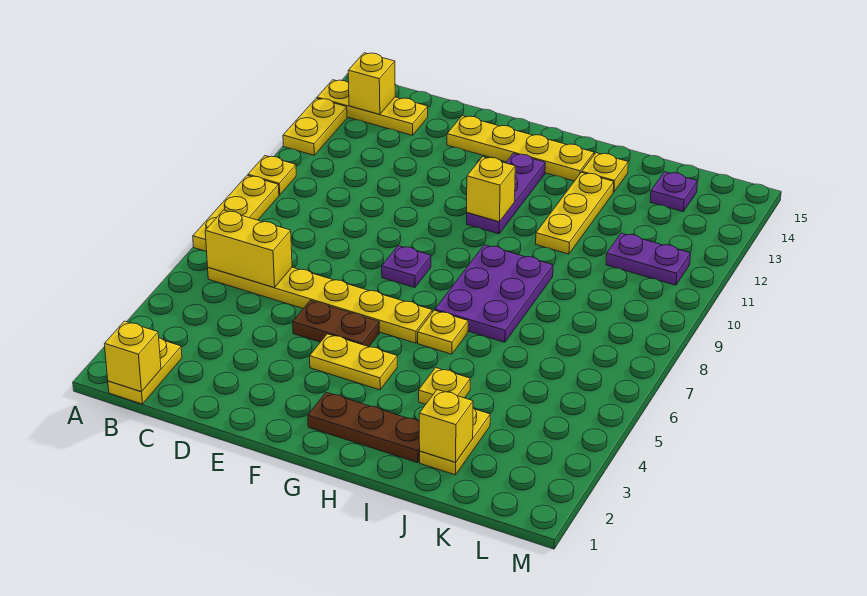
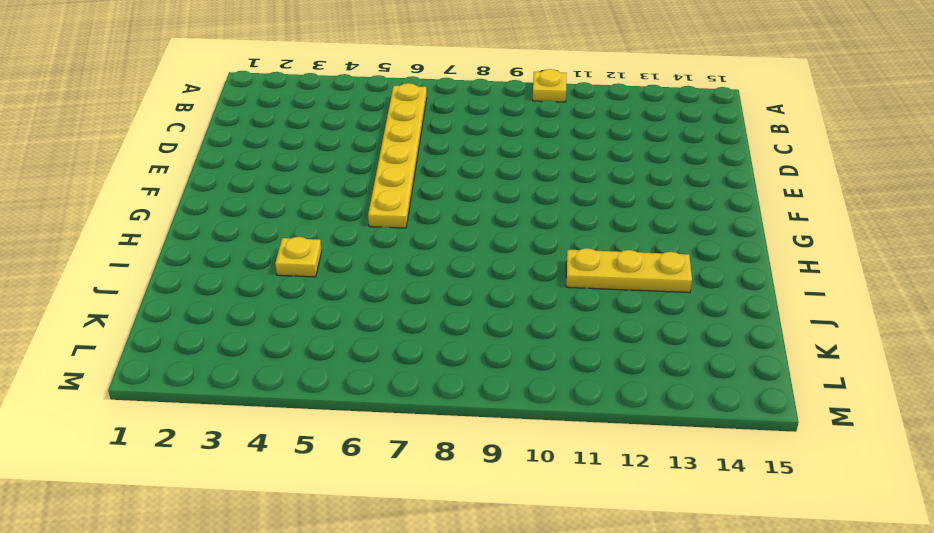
none -> yellow plate A7:A9 level 1
none -> yellow plate A12:A13 level 1
none -> yellow plate A14:C14 level 1

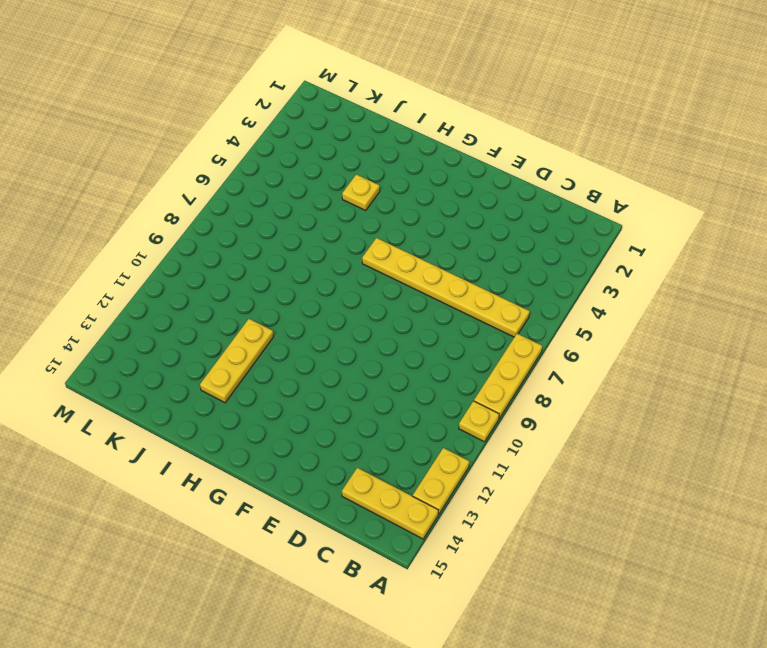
none -> yellow plate B1:B2 level 1
none -> brown plate E5:F5 level 1
none -> yellow plate E14:H14 level 1

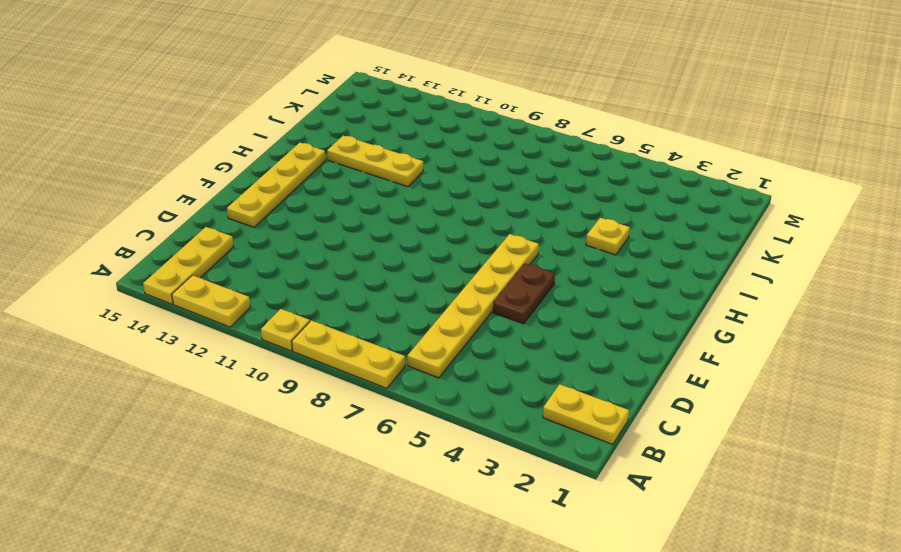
none -> yellow plate F4:G4 level 1
none -> purple plate F8 level 1
none -> brown plate G2:I2 level 1

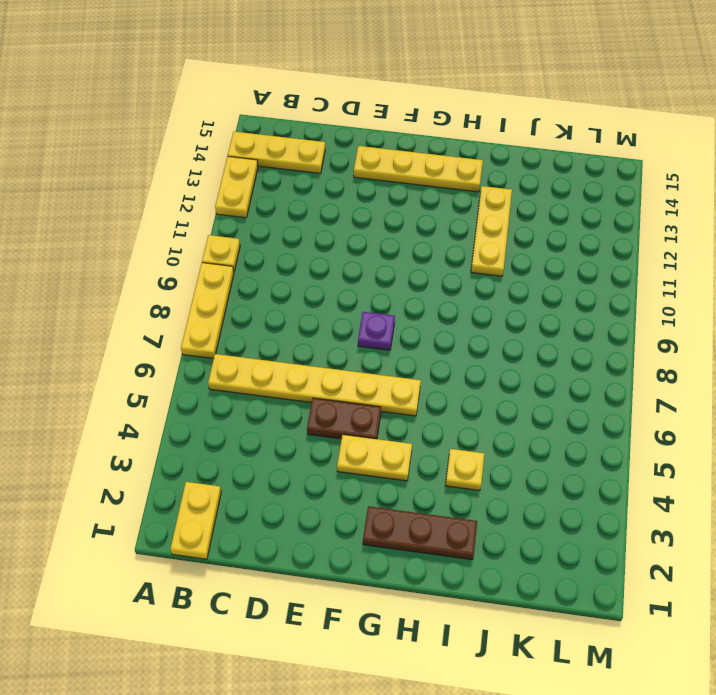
none -> purple plate G11:G13 level 1
none -> yellow plate H6 level 1
none -> purple plate H7:I9 level 1

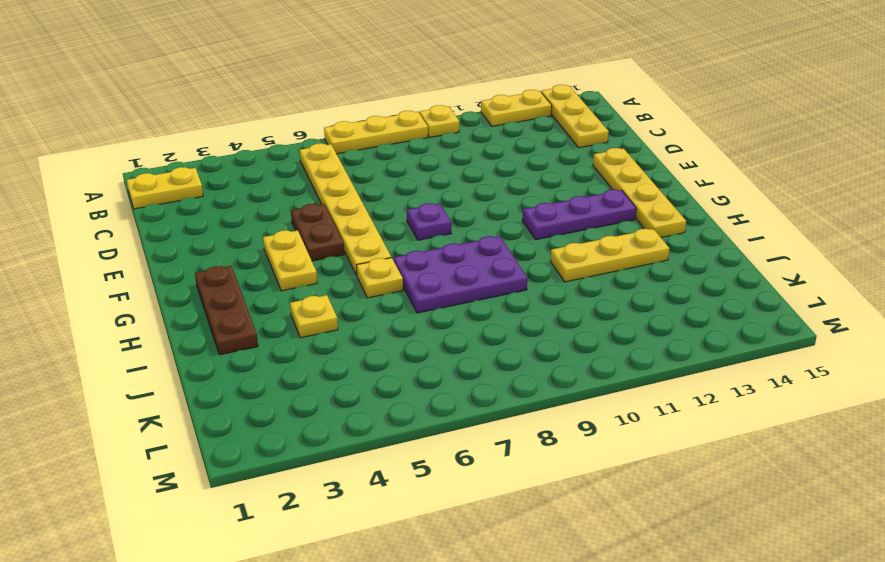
none -> yellow plate I14 level 1
none -> yellow plate J2:J3 level 1
none -> purple plate K11:L11 level 1

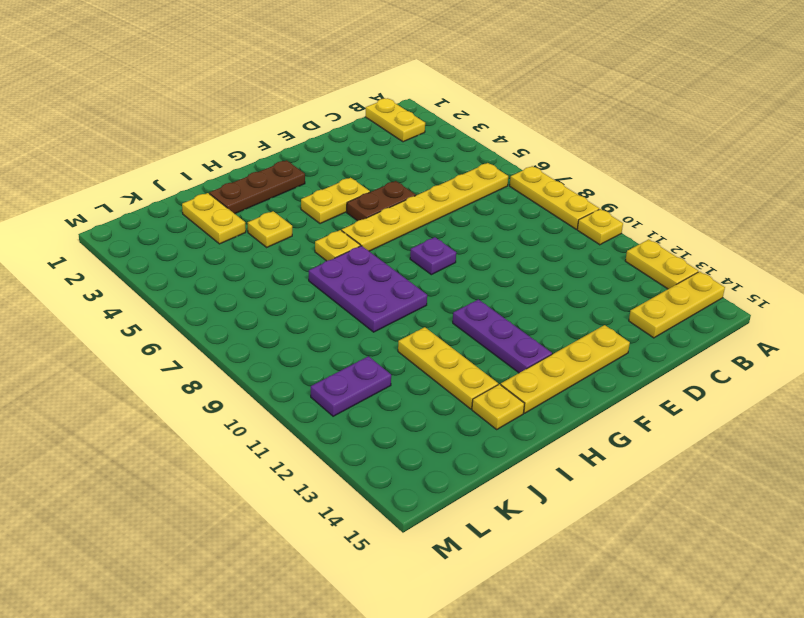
none -> purple plate K14 level 1
none -> yellow brick B1 level 2
none -> yellow brick B6:C6 level 2

